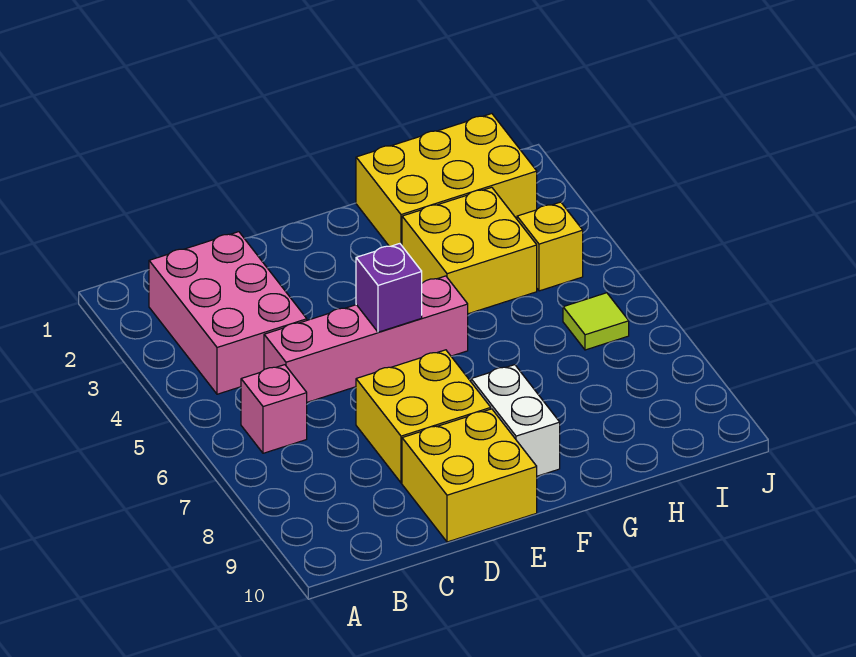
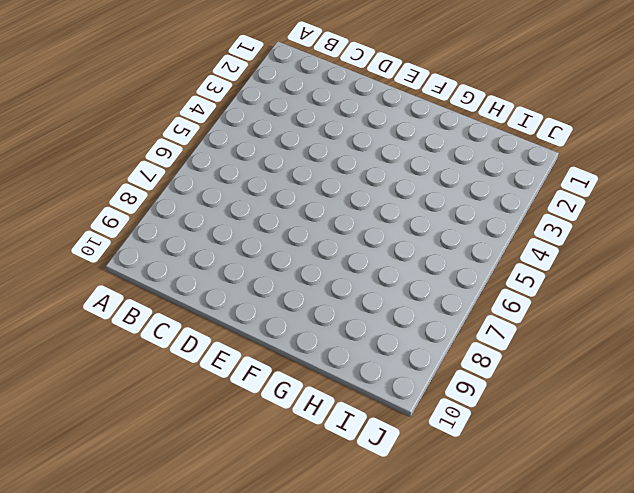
none -> pink brick B2:C4 level 1
none -> pink brick B6 level 1

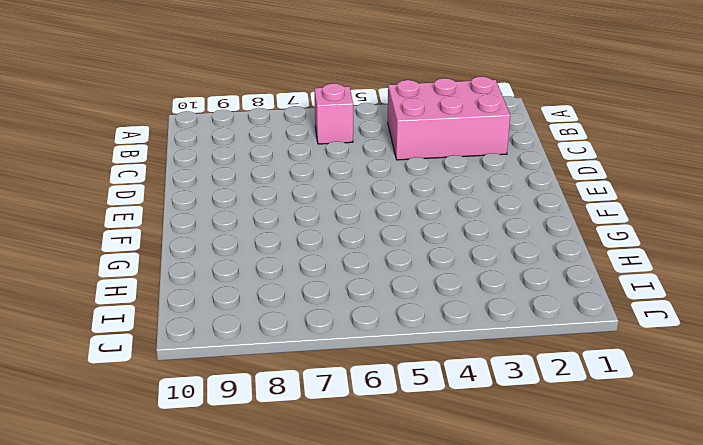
none -> pink brick C5:F5 level 1
none -> yellow brick D7:E8 level 1

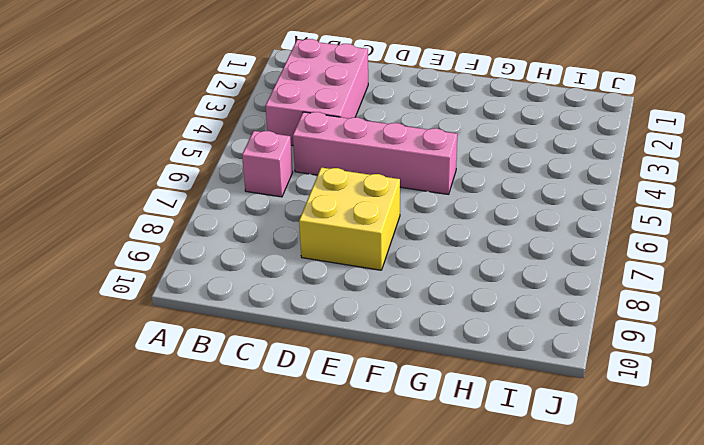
none -> yellow brick D9:E10 level 1
none -> white brick F8:F9 level 1

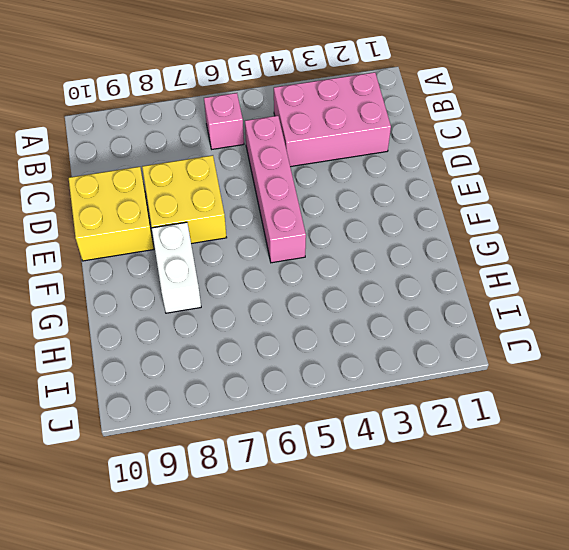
white brick F8:G8 level 1 -> white brick F8:F9 level 1
none -> yellow brick G1:I2 level 1
none -> yellow brick G3:H4 level 1

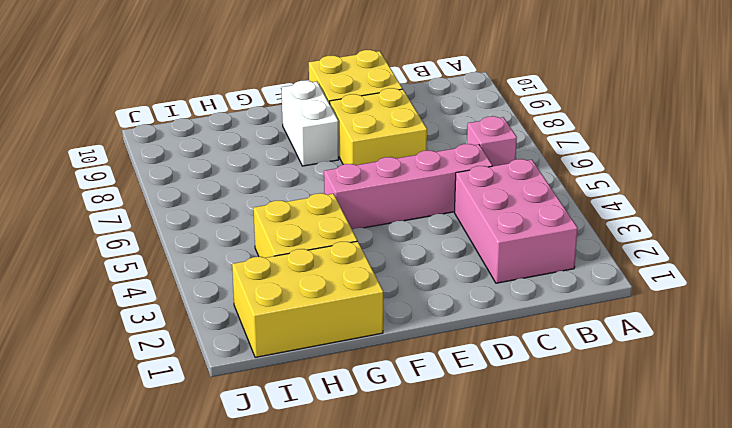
none -> yellow brick I4 level 1
none -> lime tile I6 level 1

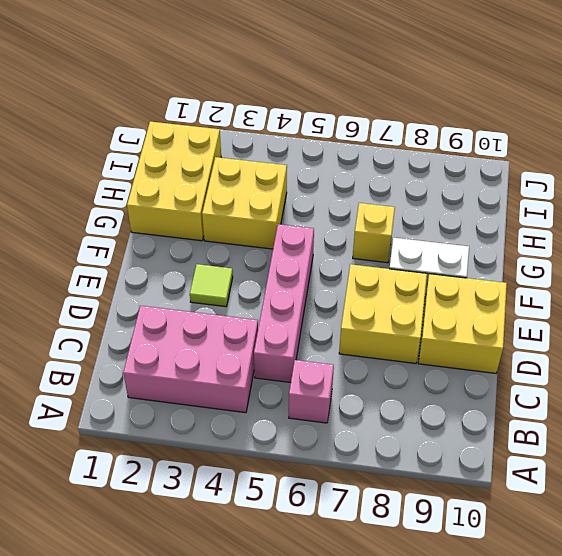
lime tile E3 level 1 -> lime tile I6 level 1
yellow brick G7 level 1 -> yellow brick I4 level 1
none -> purple brick E5 level 2

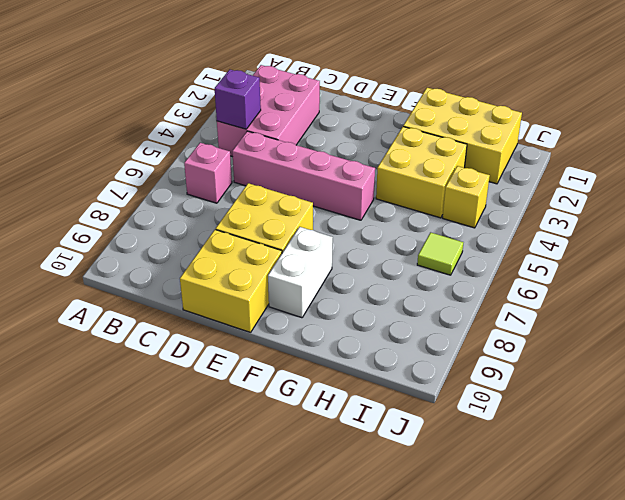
purple brick B4 level 2 -> purple brick E5 level 2

